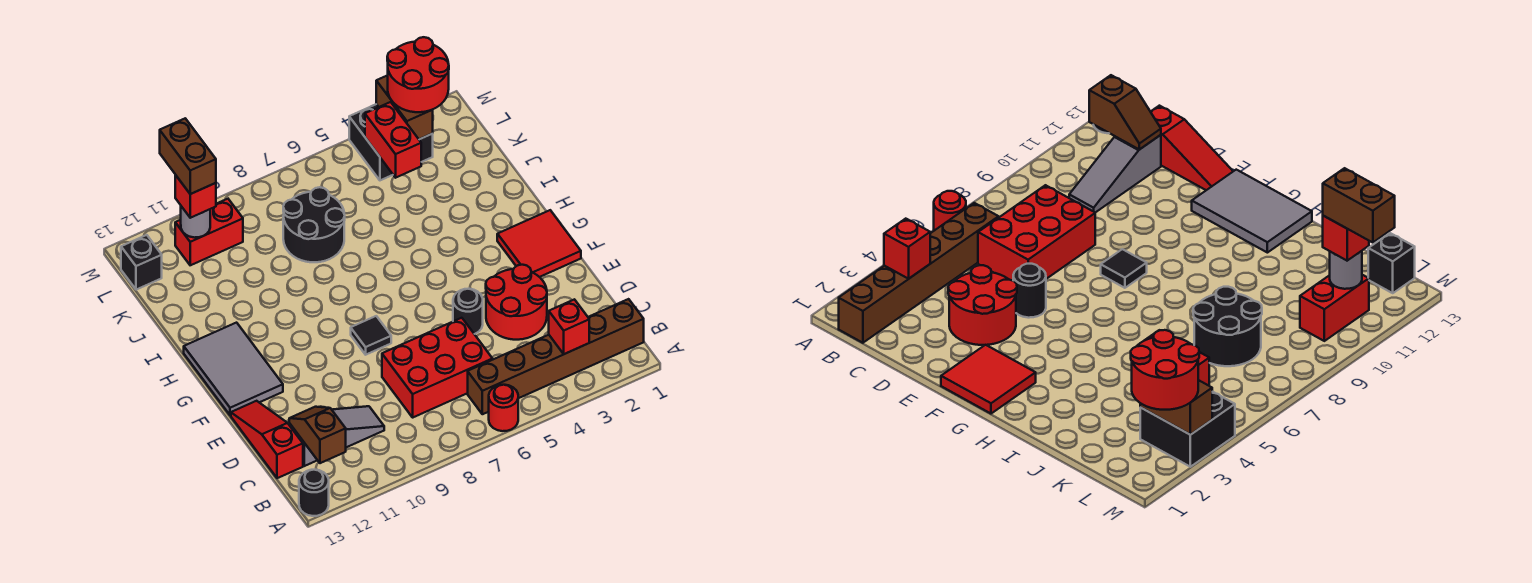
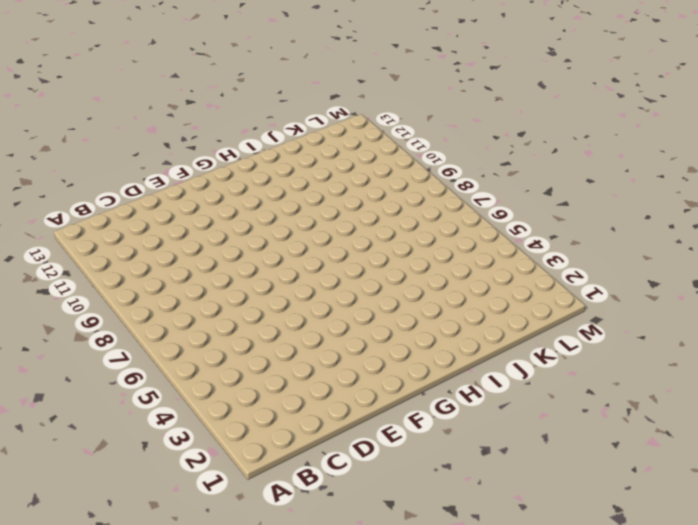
none -> red round brick A6 level 1
none -> black round brick A13 level 1
none -> brown brick B1:B6 level 1

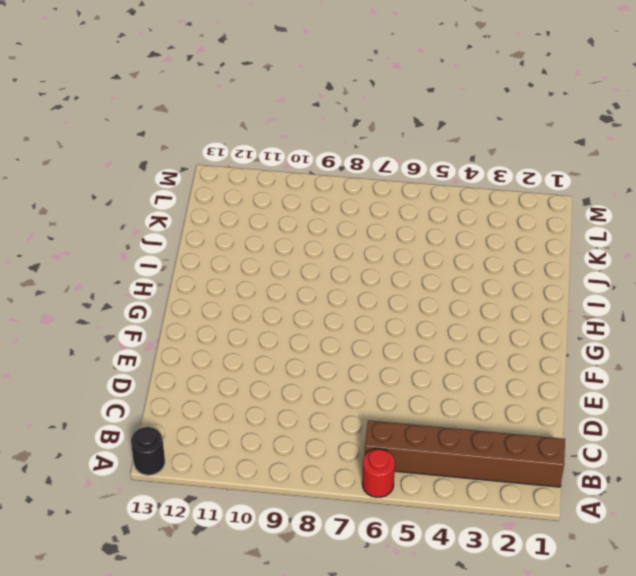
none -> red brick C6:D8 level 1
none -> grey slope C10:C12 level 1 top 12
none -> red slope C13:E13 level 1 top C

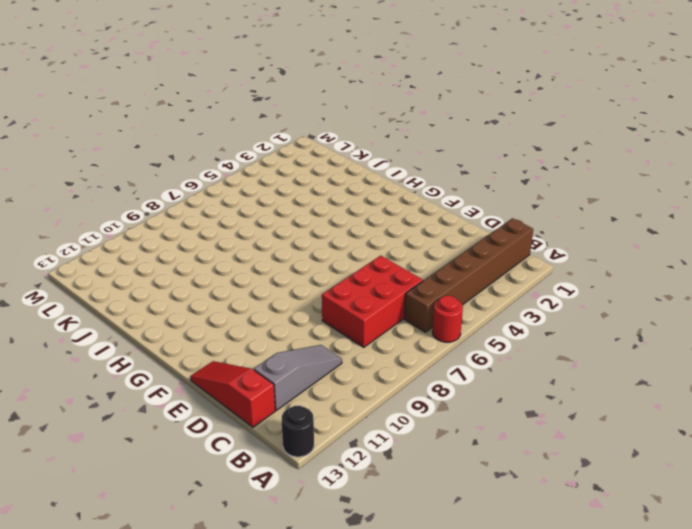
none -> red round brick D3:E4 level 1
none -> black round brick E5 level 1
none -> red tile F1:G2 level 1

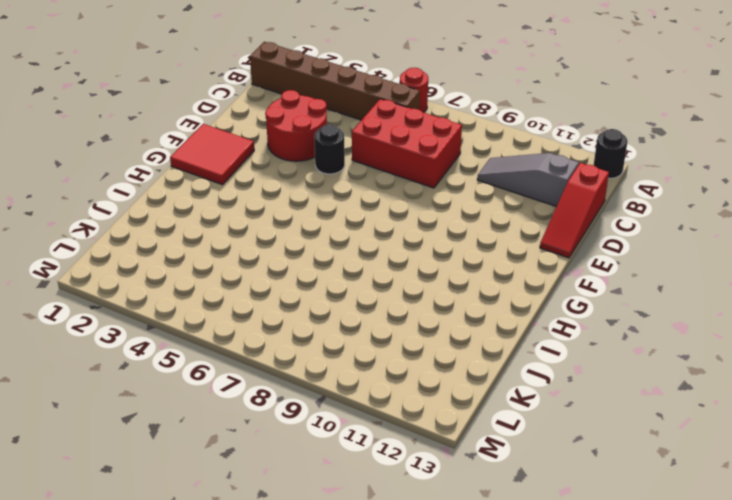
none -> black tile F8 level 1
none -> grey tile F12:H13 level 1
none -> black round brick J7:K8 level 1

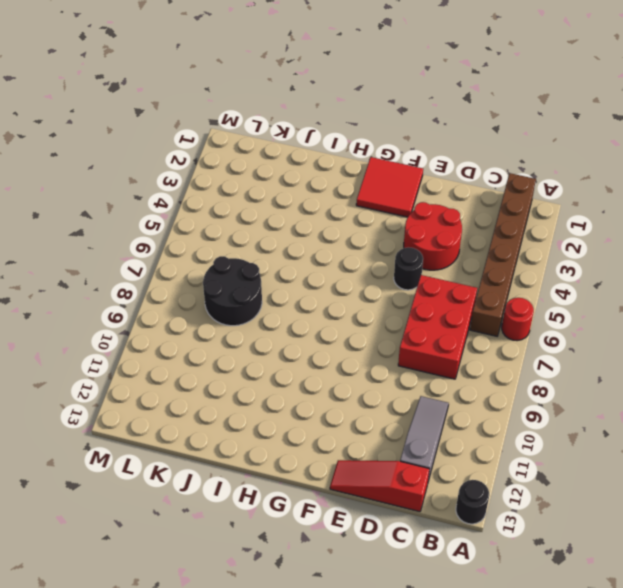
none -> black tile F8 level 1
none -> grey tile F12:H13 level 1
none -> black brick L3:M4 level 1

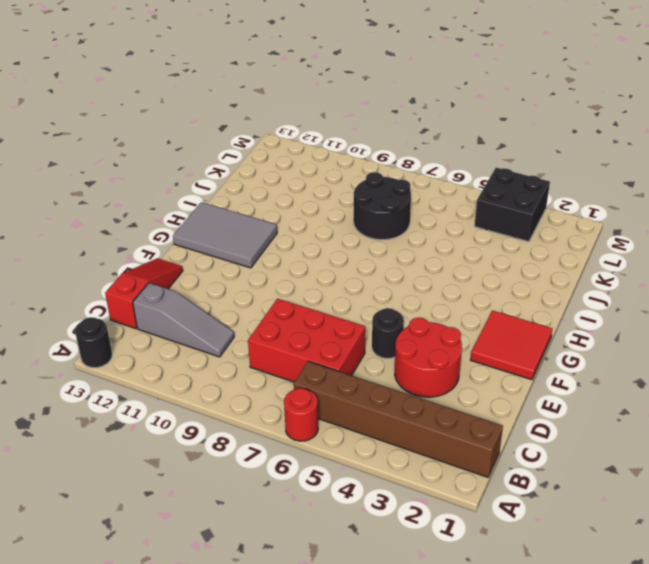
grey tile G11:H13 level 1 -> grey tile F12:H13 level 1
none -> black tile F8 level 1
none -> red brick L10:L11 level 1
none -> black brick L13 level 1

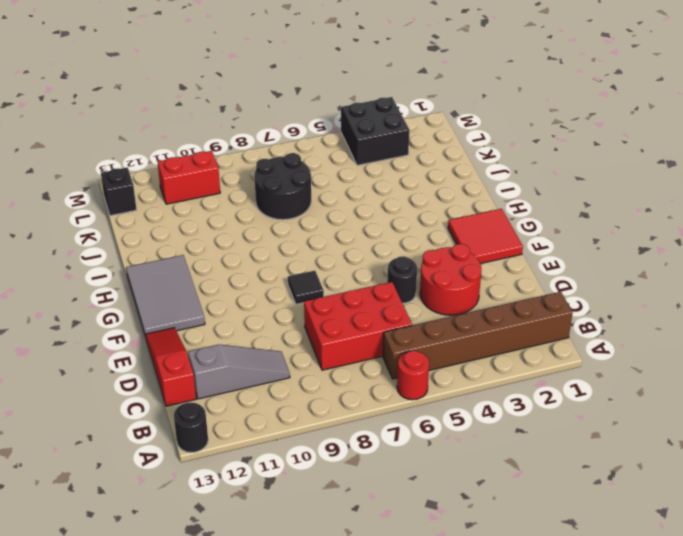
none -> red brick B3 level 2
none -> brown slope B12:C12 level 2 top B
none -> red brick K4:L4 level 2

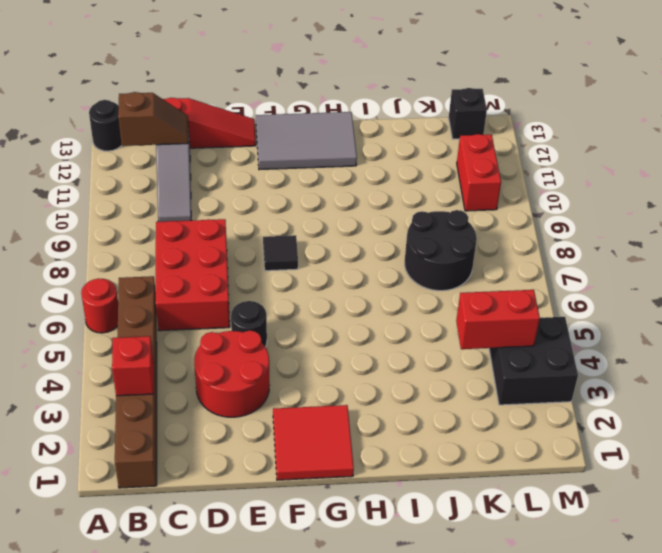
none -> brown brick L3:M3 level 2
none -> grey round brick L11 level 2
none -> red round brick L2:M3 level 3

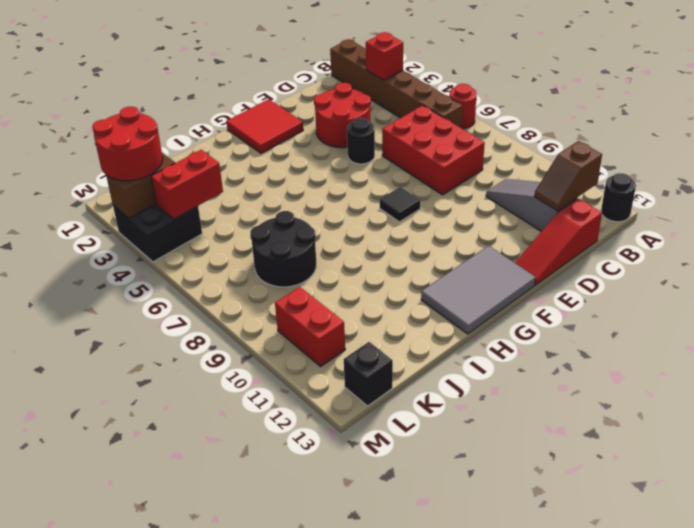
none -> grey round brick L11 level 2
none -> red brick L11 level 3
none -> brown brick L11:M11 level 4

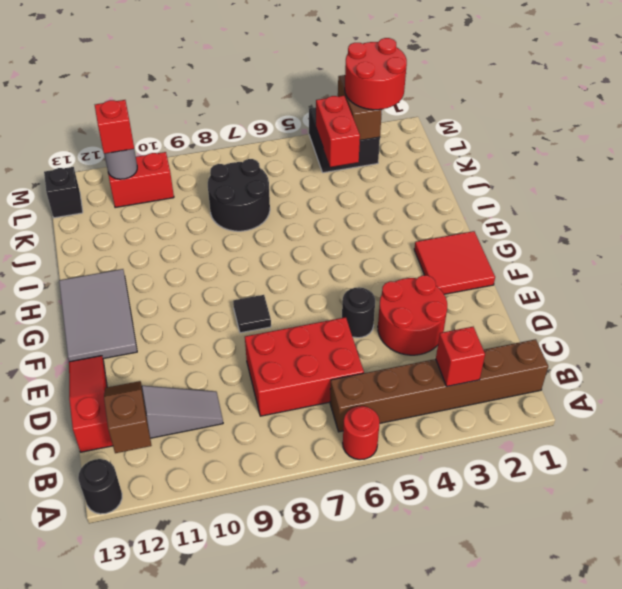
none -> brown brick L11:M11 level 4

